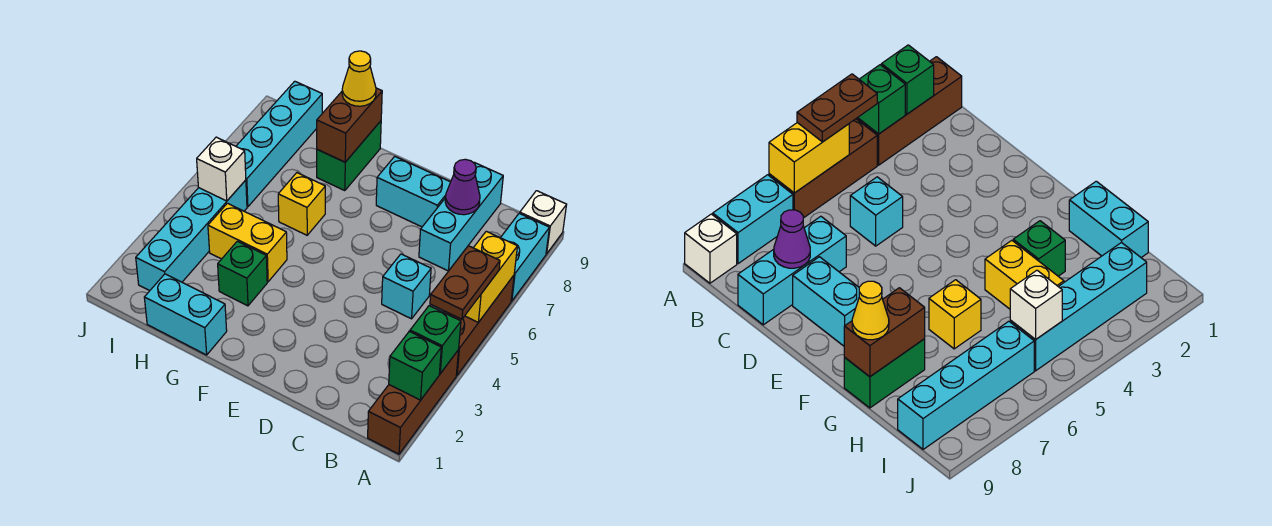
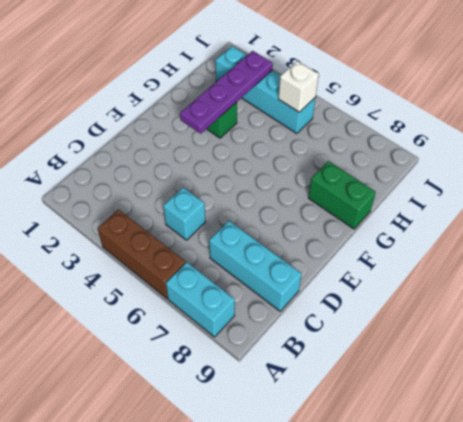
purple plate F3:I3 level 2 -> none
none -> brown brick A1:A3 level 1
none -> white brick A9 level 1
none -> cyan brick D8:E8 level 1

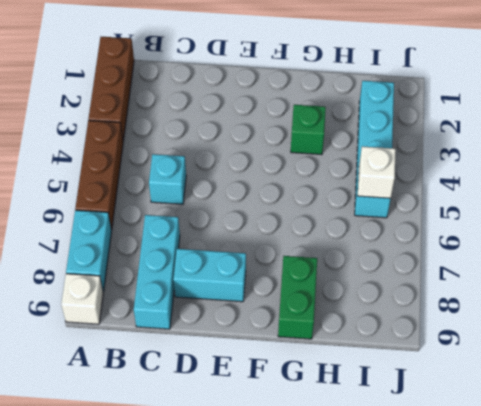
none -> cyan brick G1:H1 level 1
none -> yellow brick G4:H4 level 1
none -> yellow brick G6 level 1

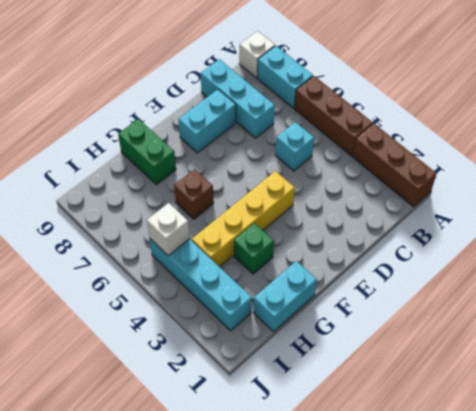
yellow brick E4:H4 level 1 -> yellow brick G4:H4 level 1
brown brick G6 level 1 -> yellow brick G6 level 1
none -> cyan brick I6:I9 level 1
none -> green brick A2 level 2
none -> green brick A3 level 2

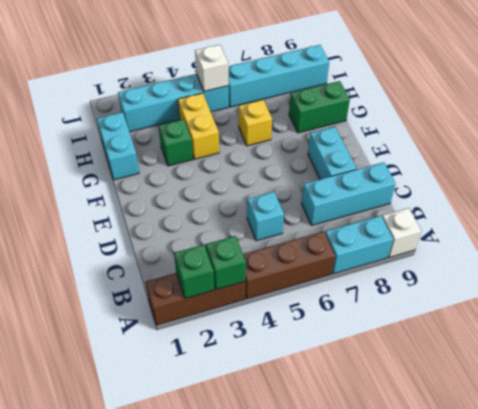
none -> yellow brick A5:A6 level 2
none -> purple cone C8 level 2
none -> brown brick G8:G9 level 2

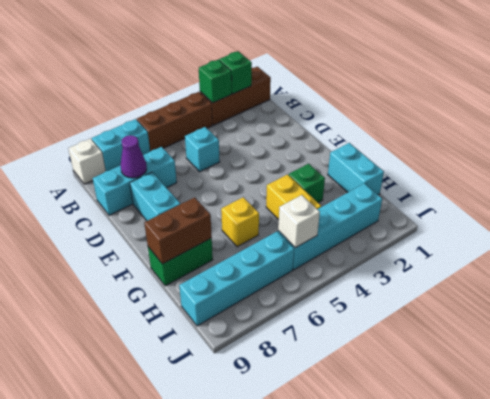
none -> yellow brick A5:A6 level 2
none -> brown plate A4:A5 level 3
none -> yellow cone G9 level 3

